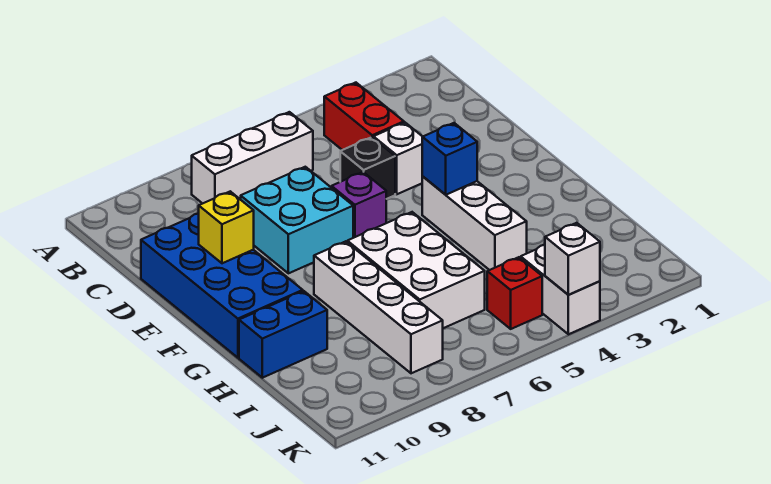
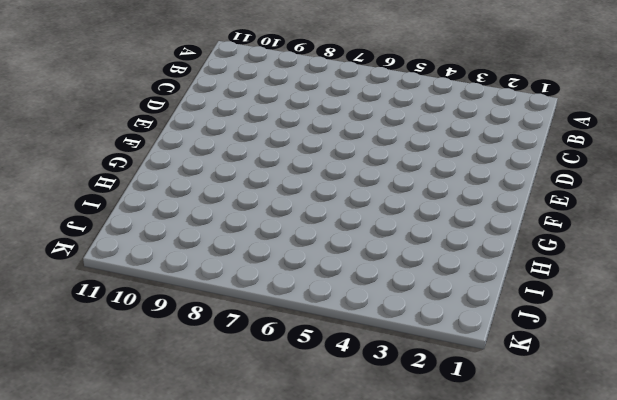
none -> red brick B4:C4 level 1
none -> white brick B6:B8 level 1
none -> white brick D4 level 1

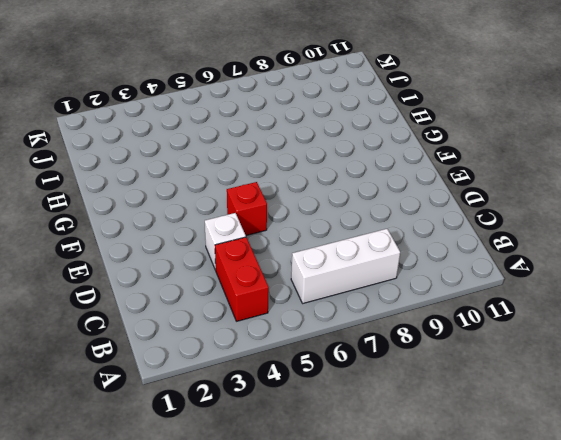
red brick E5 level 1 -> red brick J5 level 1
none -> black brick D5 level 1
none -> cyan brick D7:E8 level 1
none -> blue brick D10:G11 level 1

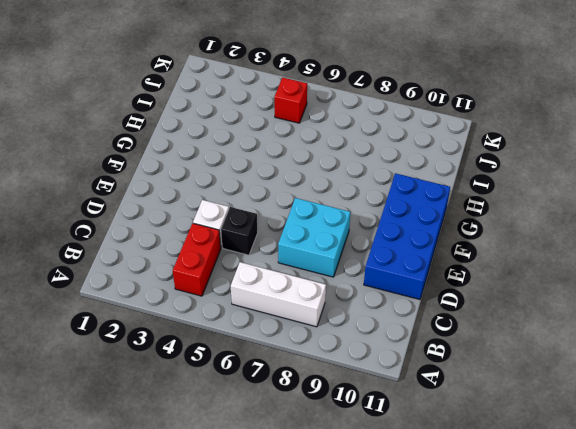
none -> purple brick E6 level 1
none -> white brick F4:H4 level 1
none -> white brick G6:I7 level 1

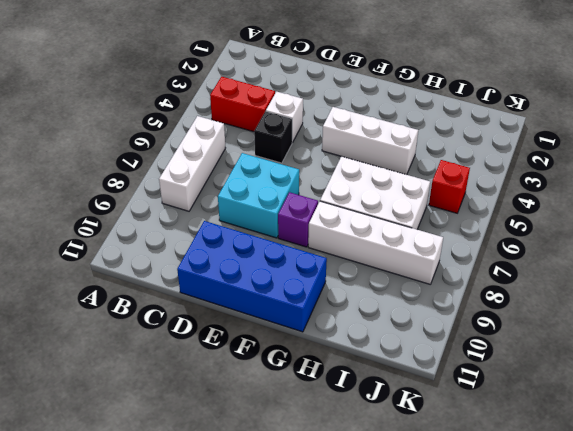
purple brick F8 level 1 -> purple brick E6 level 1
none -> blue brick H10:H11 level 1
none -> white brick J4:K4 level 1
none -> yellow brick E10 level 2

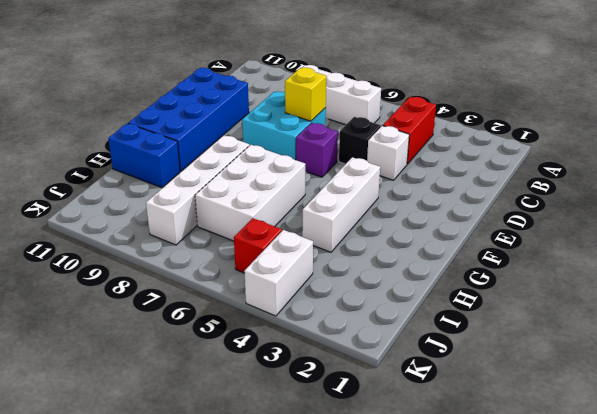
yellow brick D7 level 2 -> yellow brick E10 level 2
none -> blue brick F4 level 2
none -> white brick K4 level 2

